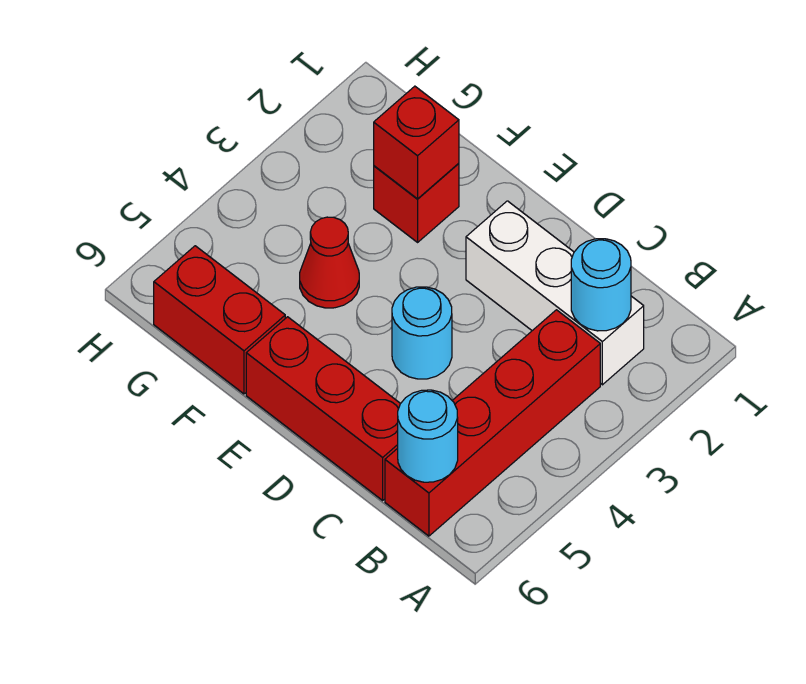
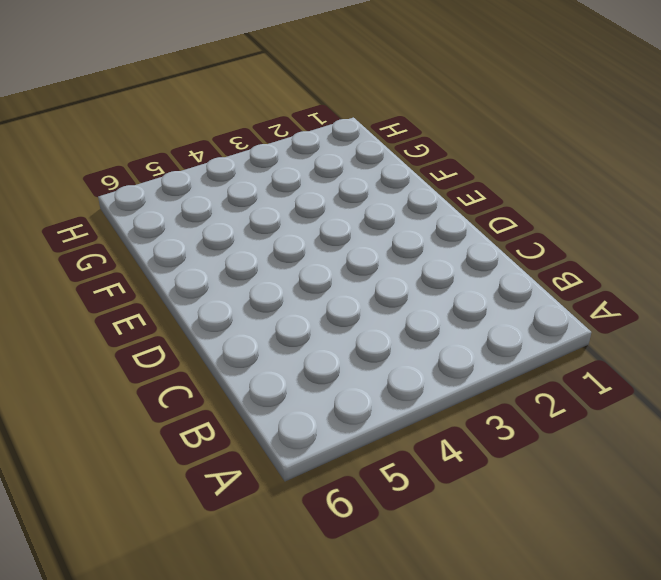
none -> white brick B2:D2 level 1
none -> red brick B3:B6 level 1

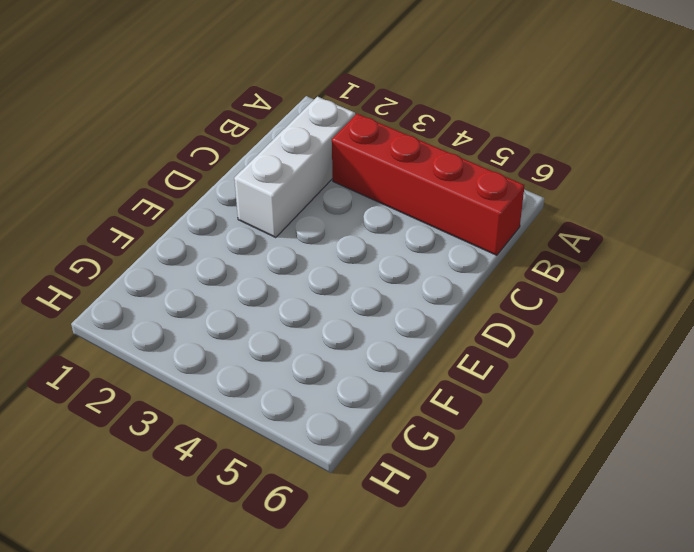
none -> red brick C6:E6 level 1
none -> cyan round brick D4 level 1

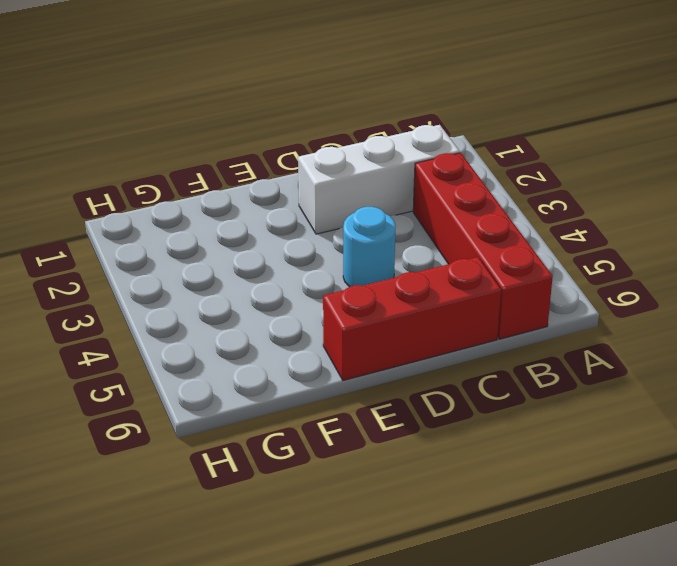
none -> red brick F2 level 1
none -> red cone F4 level 1

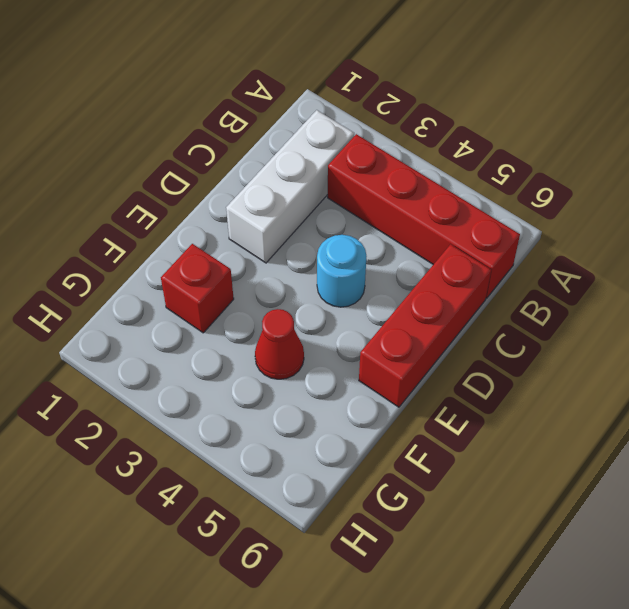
none -> red brick F6:G6 level 1
none -> cyan round brick B2 level 2

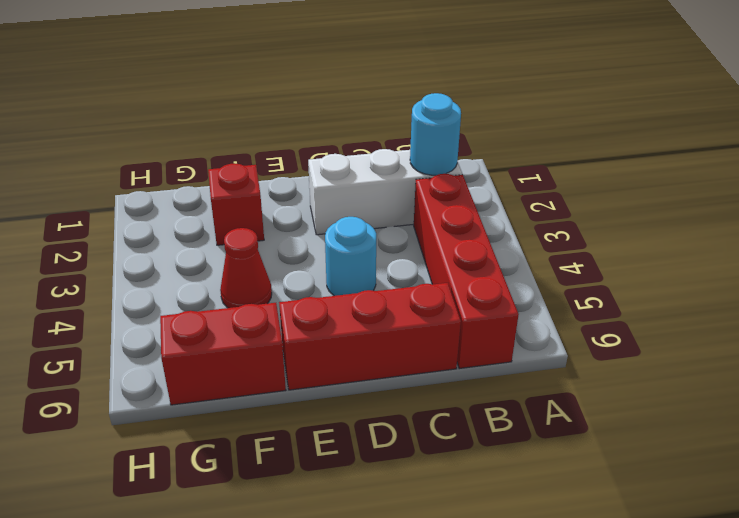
none -> cyan round brick B6 level 2
none -> red brick F2 level 2

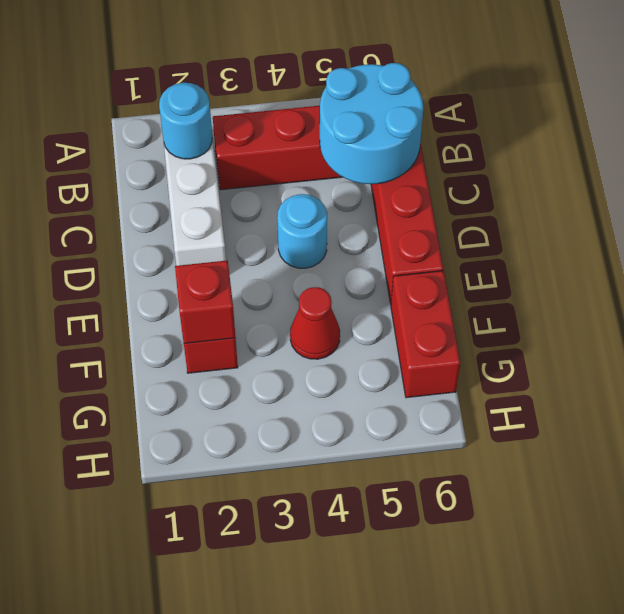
cyan round brick B5:C6 level 2 -> cyan round brick B6 level 2

